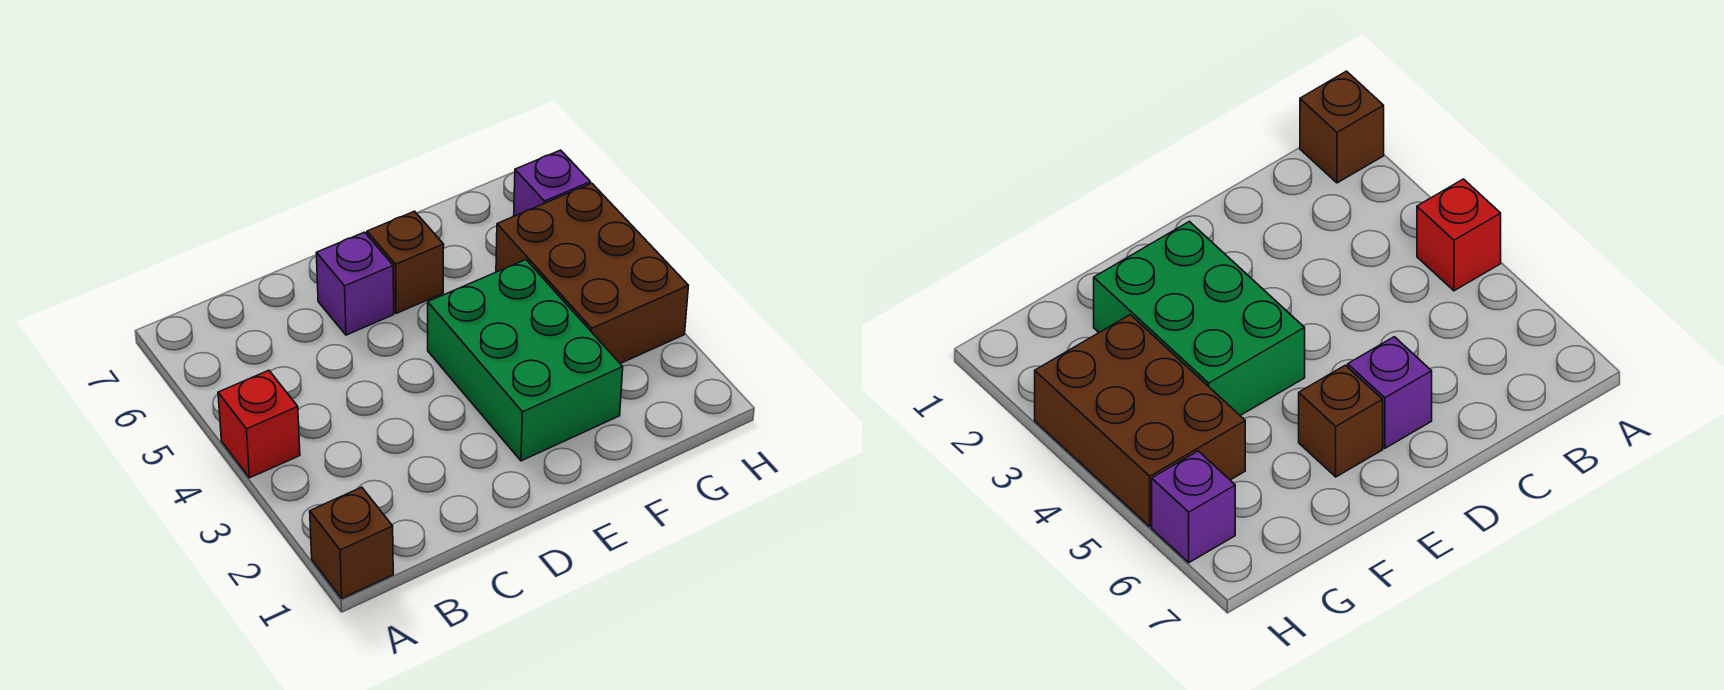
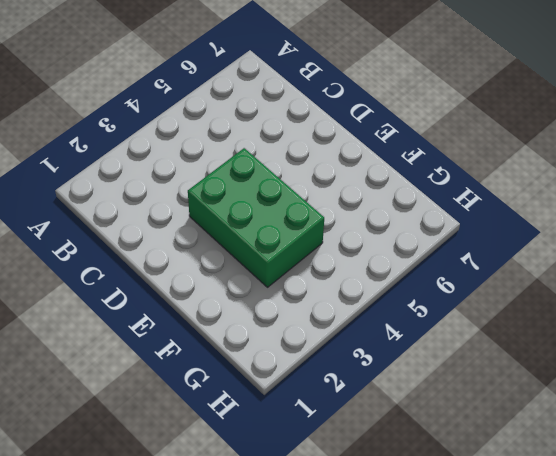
green brick D3:F4 level 1 -> green brick E2:F4 level 1
none -> brown brick A1 level 1
none -> red brick A4 level 1

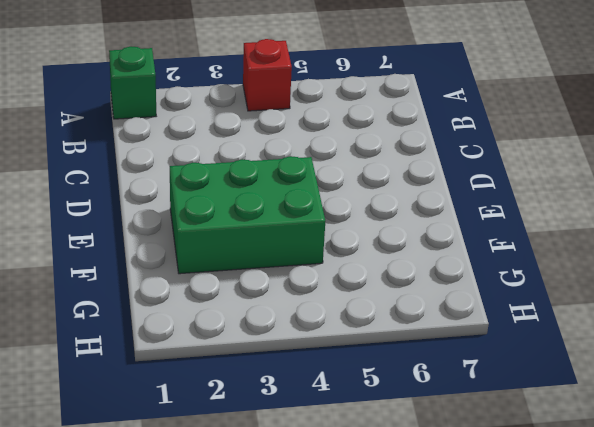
green brick A1 level 1 -> brown brick A1 level 1
none -> purple brick D6 level 1
none -> brown brick E6 level 1

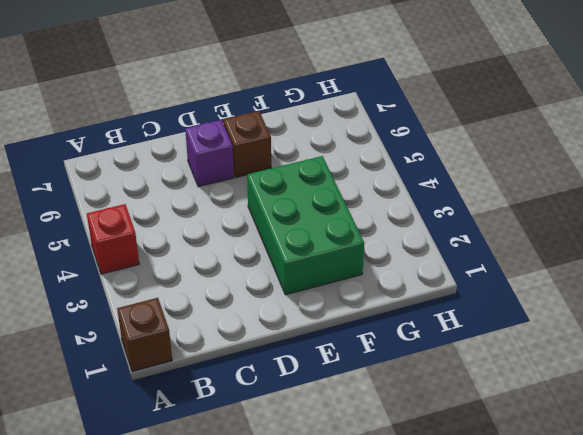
none -> brown brick G3:H5 level 1
none -> purple brick H6 level 1

